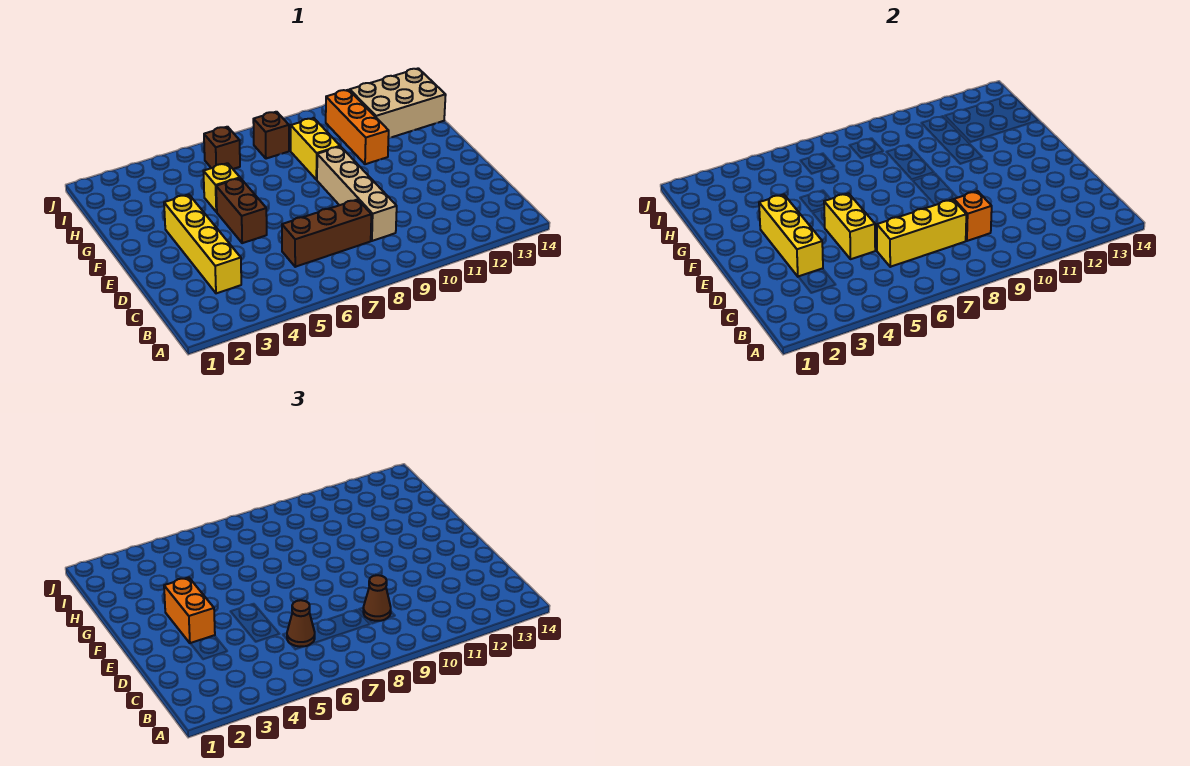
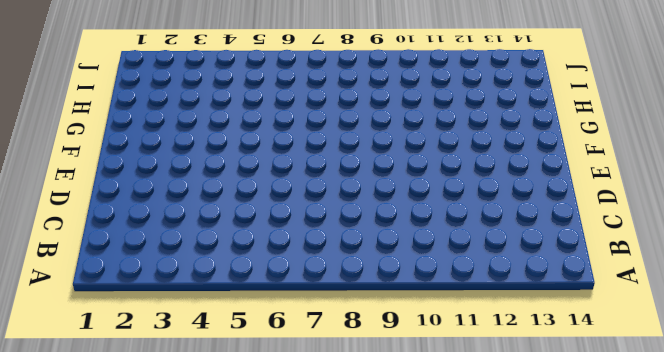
none -> yellow brick C3:F3 level 1
none -> brown brick C6:C8 level 1
none -> tan brick C9:F9 level 1

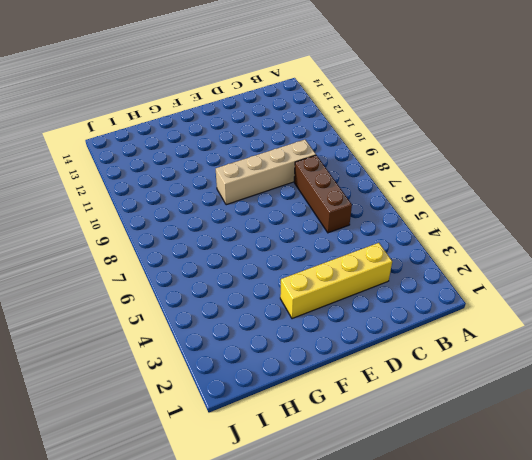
none -> brown brick E5:F5 level 1
none -> yellow brick G5 level 1
none -> yellow brick G9:H9 level 1

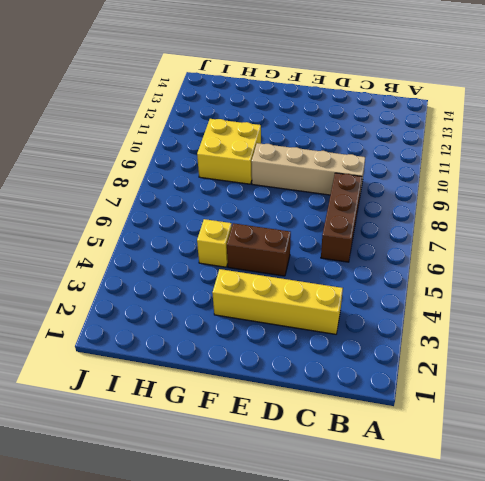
yellow brick G9:H10 level 1 -> yellow brick G9:H9 level 1
none -> orange brick G11:I11 level 1
none -> tan brick H12:I14 level 1
none -> brown brick I6 level 1

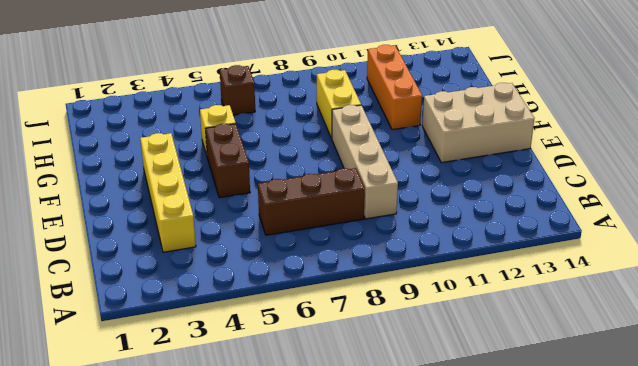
tan brick E12:F14 level 1 -> tan brick H12:I14 level 1
none -> brown brick I8 level 1
none -> yellow brick C6:C8 level 2
none -> orange brick C9 level 2

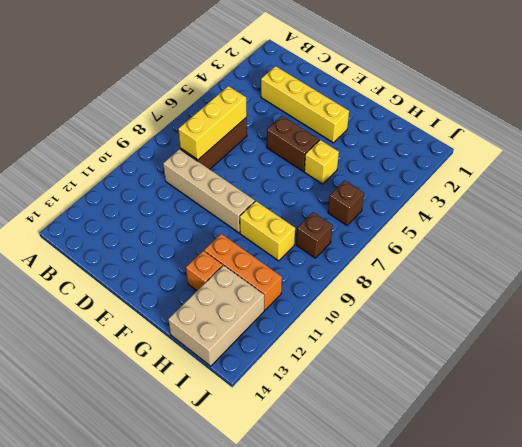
orange brick G12 level 1 -> orange brick C9 level 2
none -> yellow brick D3:F3 level 2
none -> yellow brick D5:E5 level 2
none -> brown cone C6 level 3

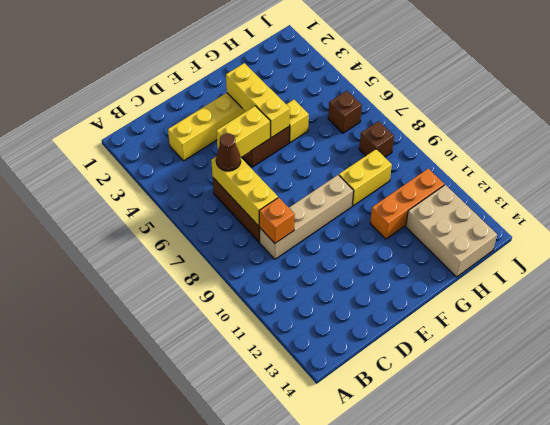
yellow brick F3:F5 level 2 -> yellow brick D3:F3 level 2
none -> brown cone C9 level 3
none -> orange brick E3:F3 level 3

